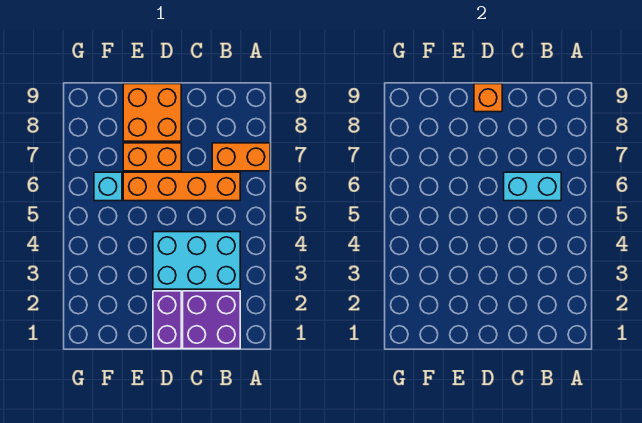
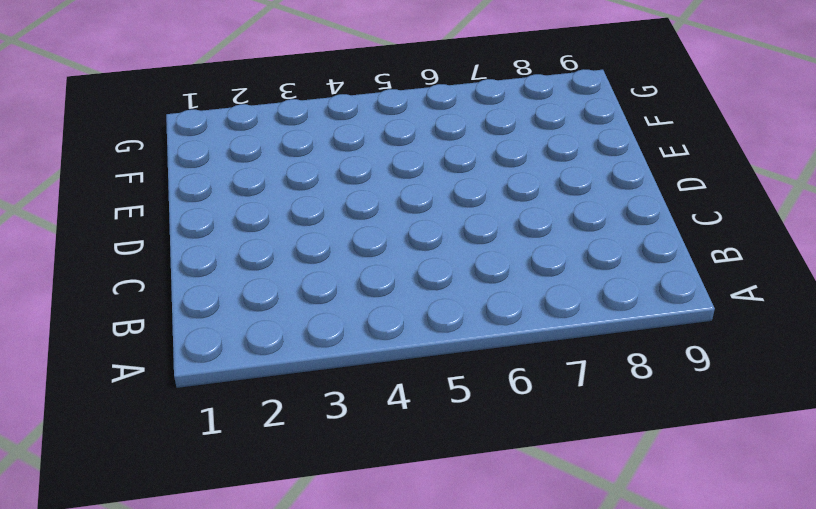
none -> orange brick A7:B7 level 1
none -> purple brick B1:C2 level 1

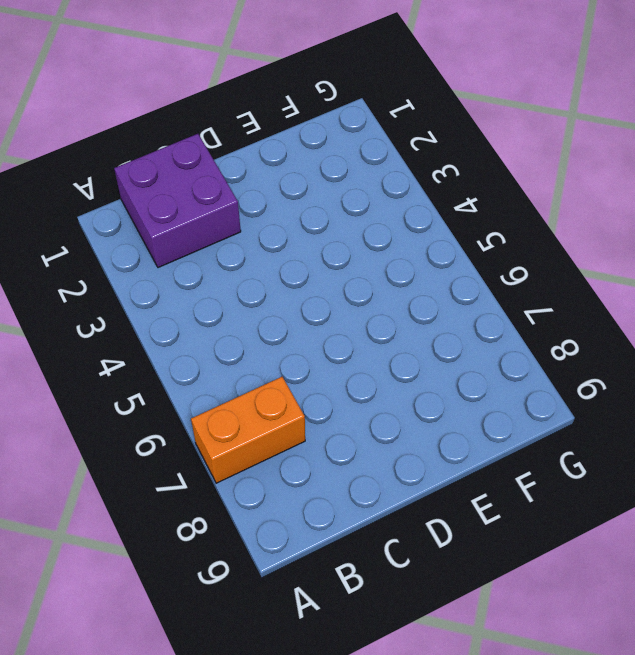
none -> cyan brick B3:D4 level 1
none -> orange brick B6:E6 level 1

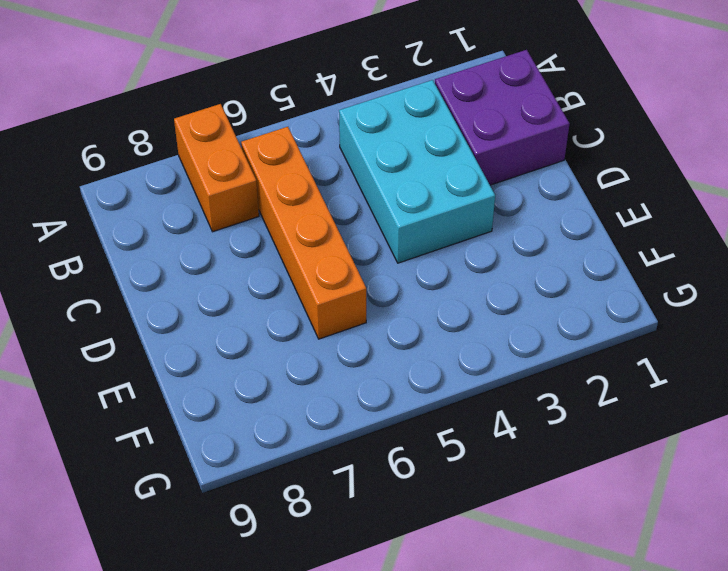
none -> purple brick D1:D2 level 1
none -> orange brick D7:E7 level 1

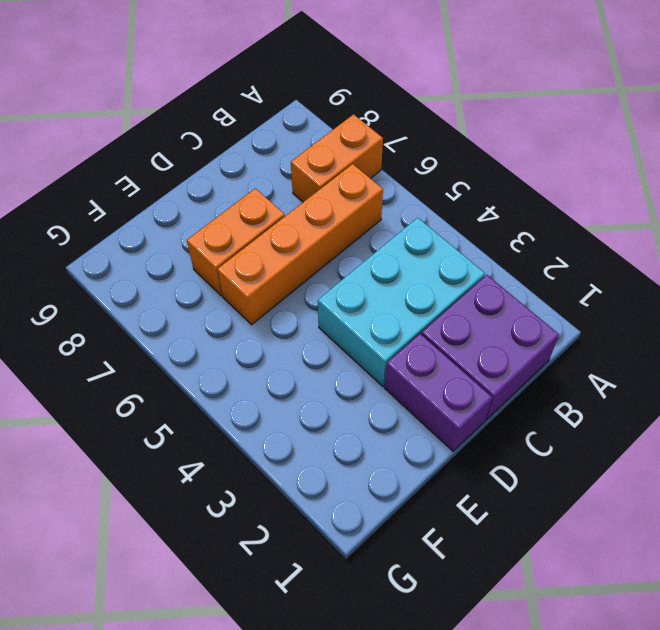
none -> orange brick D8:E9 level 1
none -> cyan brick F6 level 1

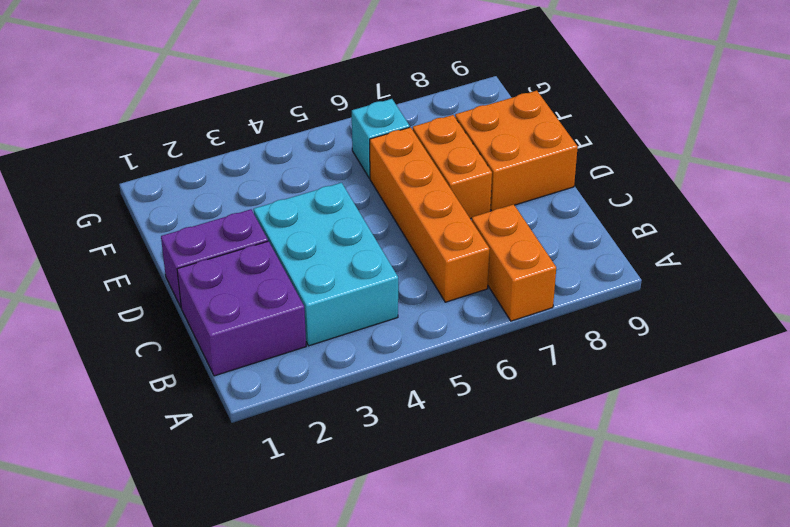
none -> cyan brick B6:C6 level 2
none -> orange brick D9 level 2

